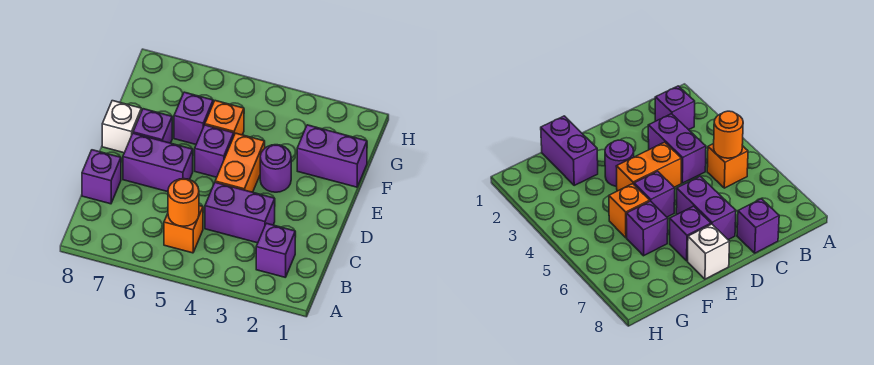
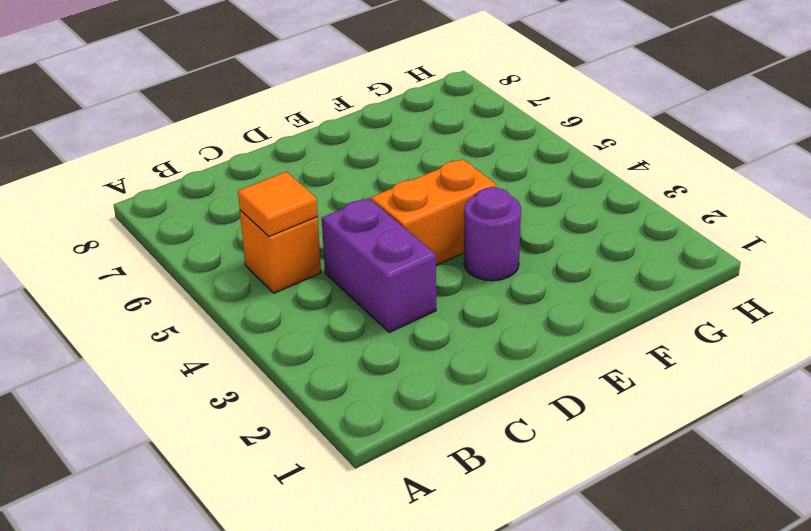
orange tile B5 level 2 -> orange round brick B5 level 2
none -> purple brick B2 level 1
none -> purple brick C8 level 1
none -> purple brick D6:D7 level 1

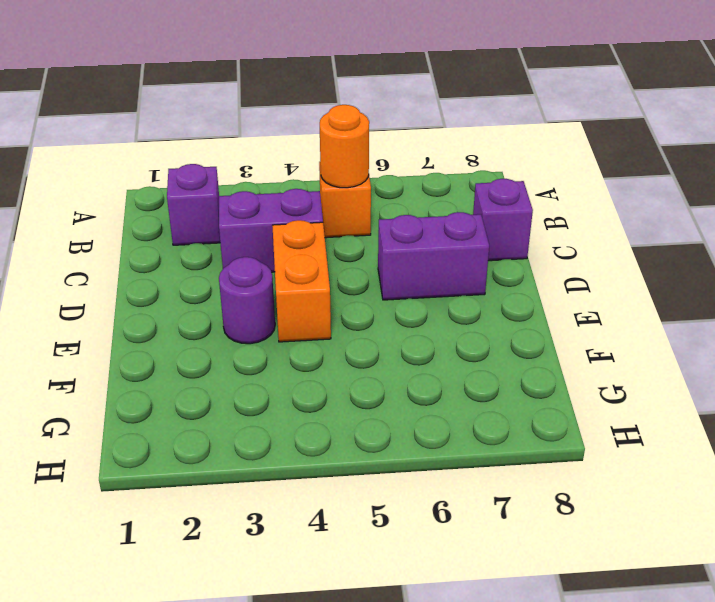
none -> purple brick E5 level 1
none -> purple brick E7 level 1
none -> white brick E8 level 1

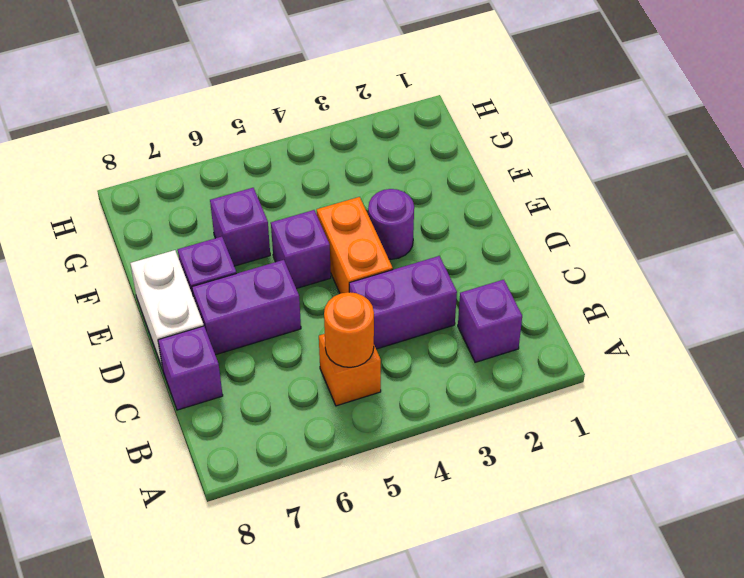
white brick D8:E8 level 1 -> white brick E8 level 1
none -> purple brick F1:F2 level 1
none -> orange brick F5 level 1

